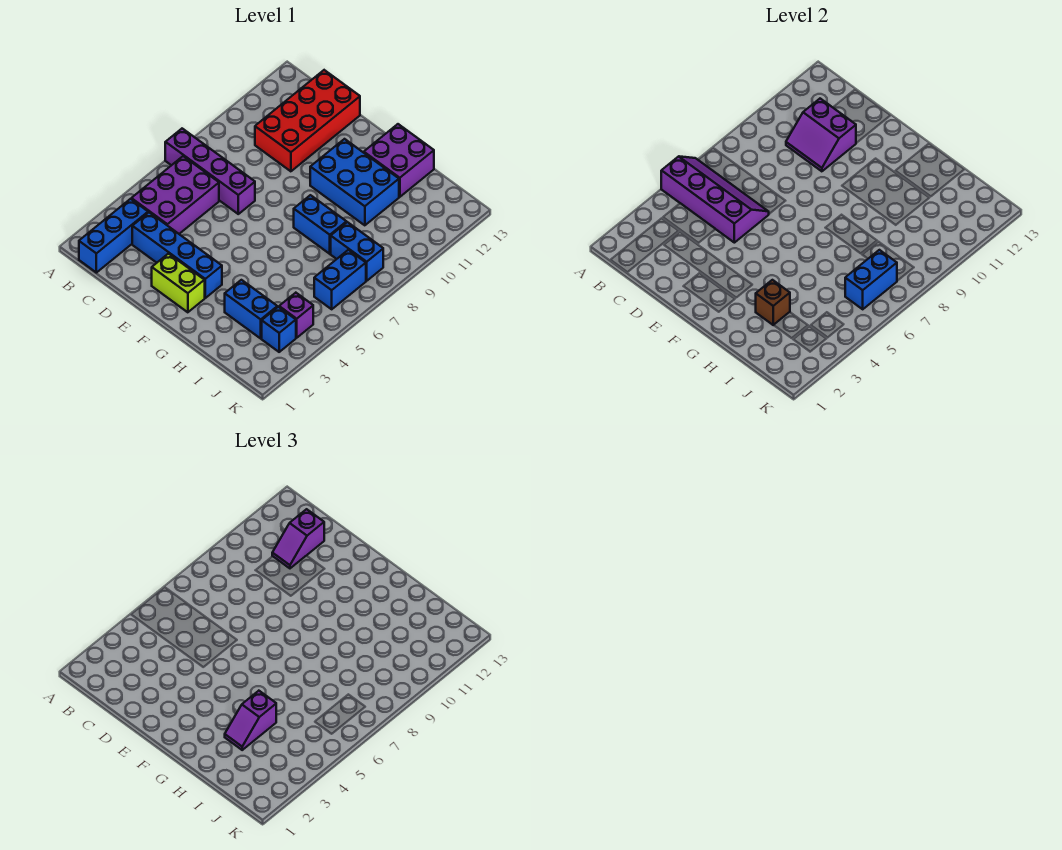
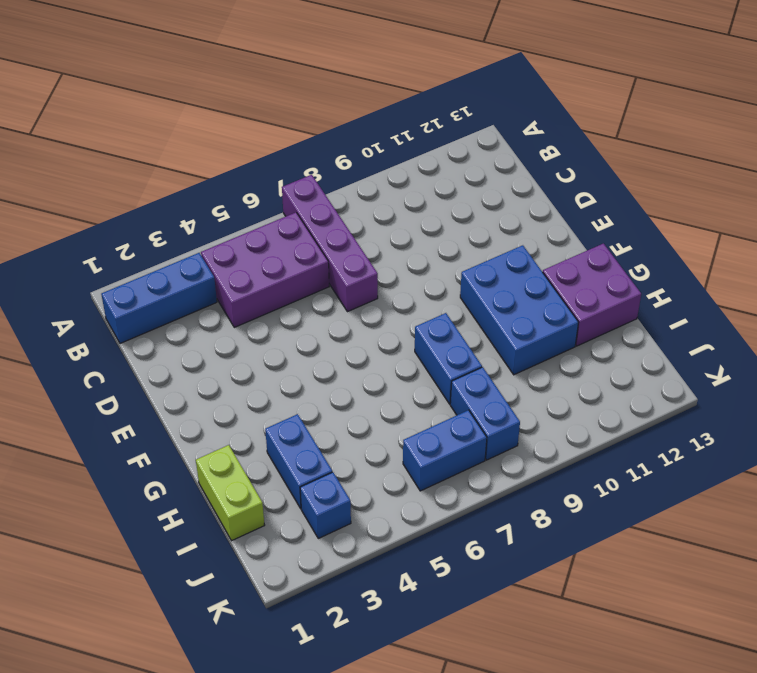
lime brick H1:I1 level 1 -> lime brick E2:F2 level 1
none -> blue brick C3:F3 level 1
none -> red brick C10:D13 level 1
none -> purple brick J4 level 1

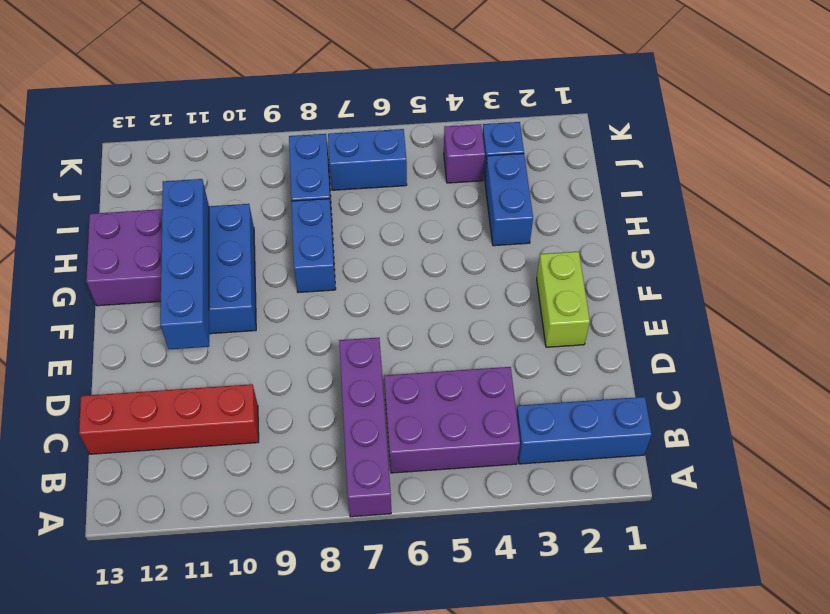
red brick C10:C13 level 1 -> red brick C10:D13 level 1
blue brick E11:H11 level 2 -> blue brick C3:F3 level 1
none -> purple slope A5:D6 level 2 top 5
none -> purple slope C10:D11 level 2 top 11
none -> brown brick H3 level 2

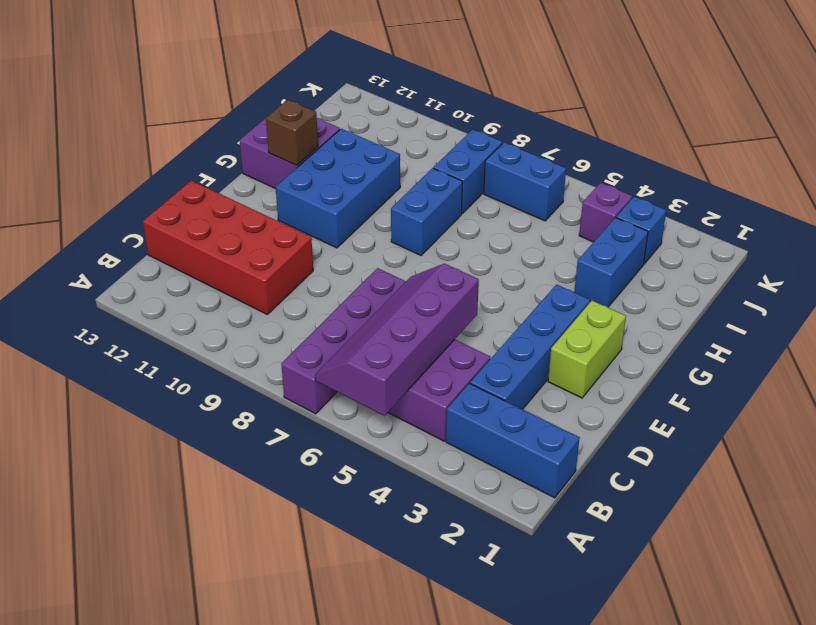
brown brick G12 level 2 -> brown brick H3 level 2
none -> purple slope C10:D11 level 2 top 11
none -> blue brick J6:J7 level 2
none -> purple slope C11:C12 level 3 top 12

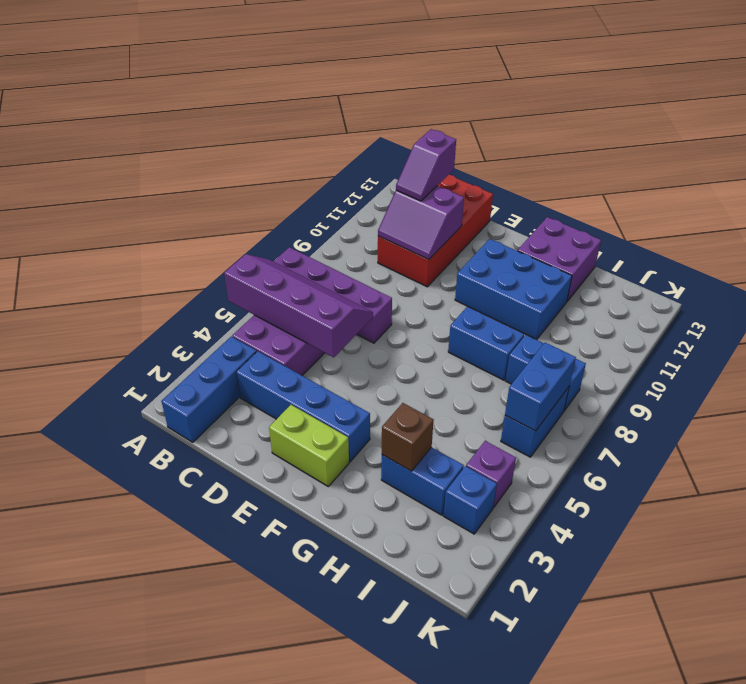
none -> purple slope H3:H4 level 3 top 4

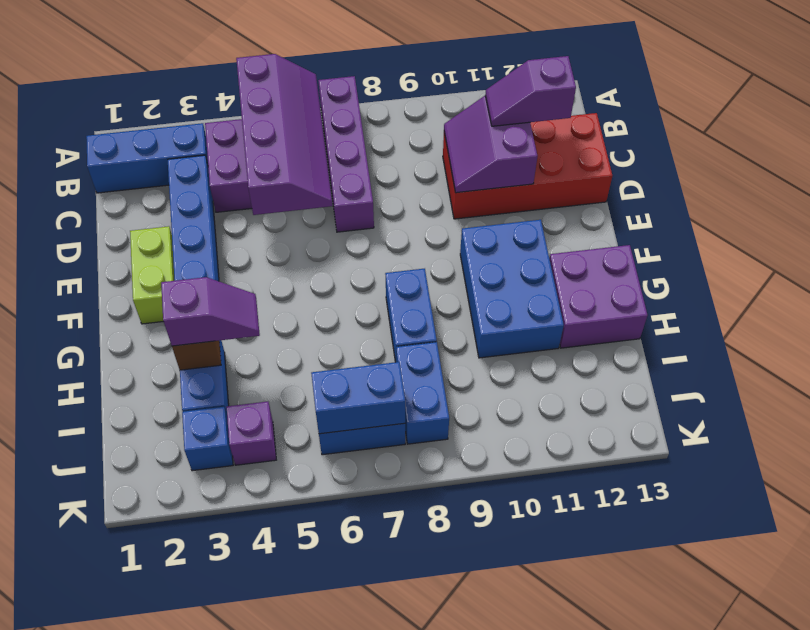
purple slope H3:H4 level 3 top 3 -> purple slope H3:H4 level 3 top 4

